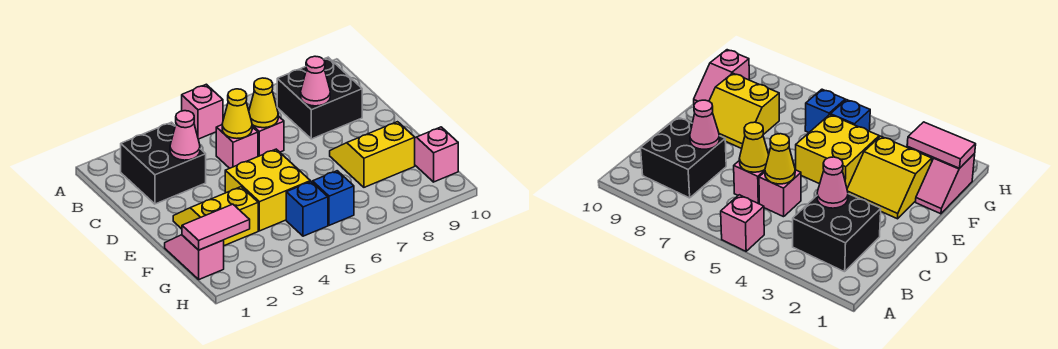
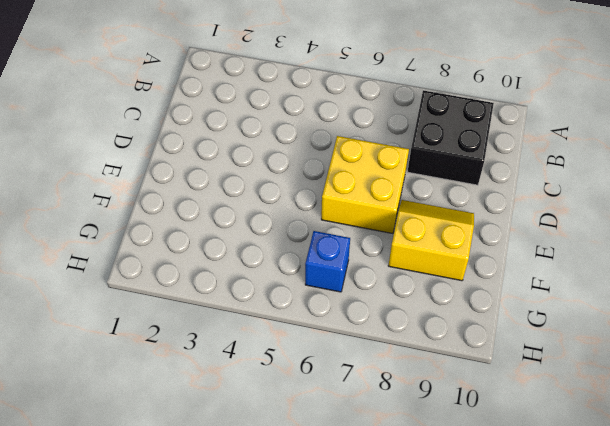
yellow brick D6:E7 level 1 -> yellow brick E4:F5 level 1
none -> pink brick A5 level 1
none -> black brick B2:C3 level 1
none -> pink brick C5 level 1

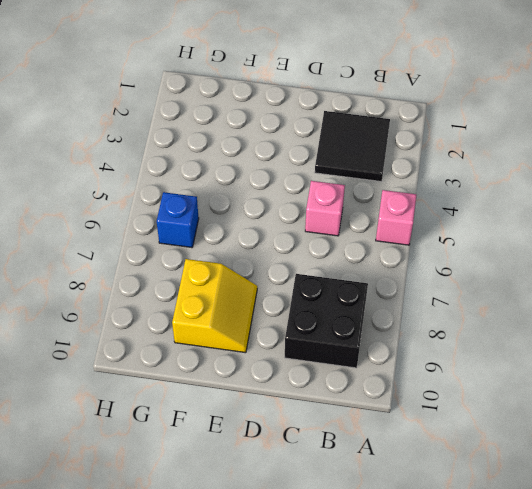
black tile B2:C3 level 1 -> black brick B2:C3 level 1
none -> pink brick C6 level 1
none -> yellow slope E2:F3 level 1 top F
none -> yellow brick E4:F5 level 1

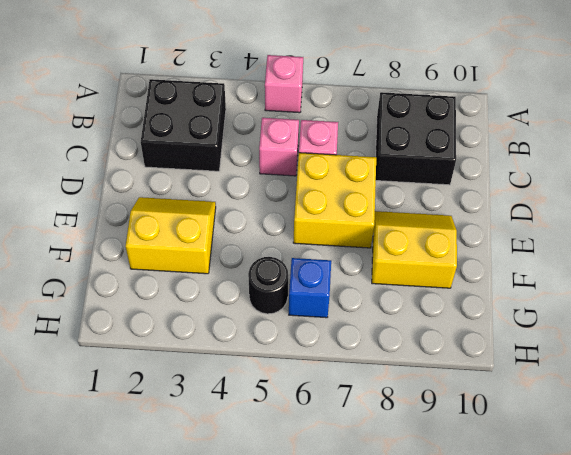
yellow brick D6:E7 level 1 -> yellow brick E4:F5 level 1
black round brick G5 level 1 -> blue brick G5 level 1
none -> pink slope F1:G1 level 1 top G
none -> pink slope F10:G10 level 1 top G
none -> pink cone C3 level 2

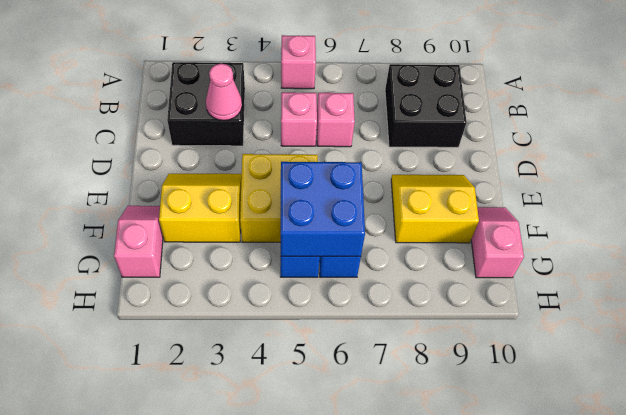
blue brick F5:G6 level 2 -> none
none -> yellow cone C5 level 2
none -> yellow cone C6 level 2
none -> pink cone C8 level 2

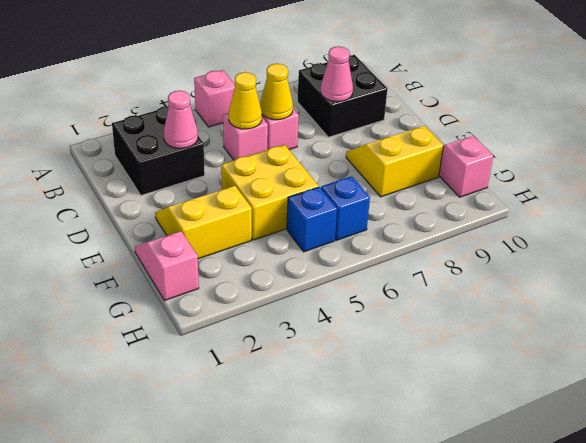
none -> pink tile G1:G2 level 2

